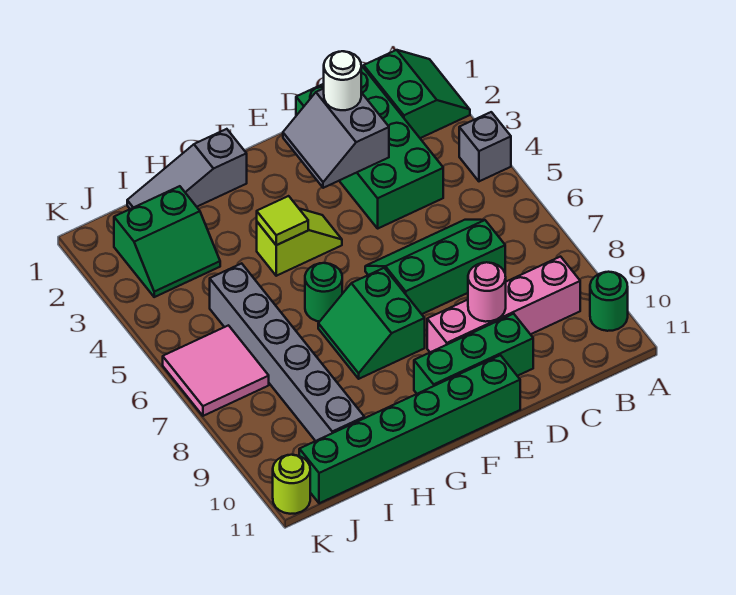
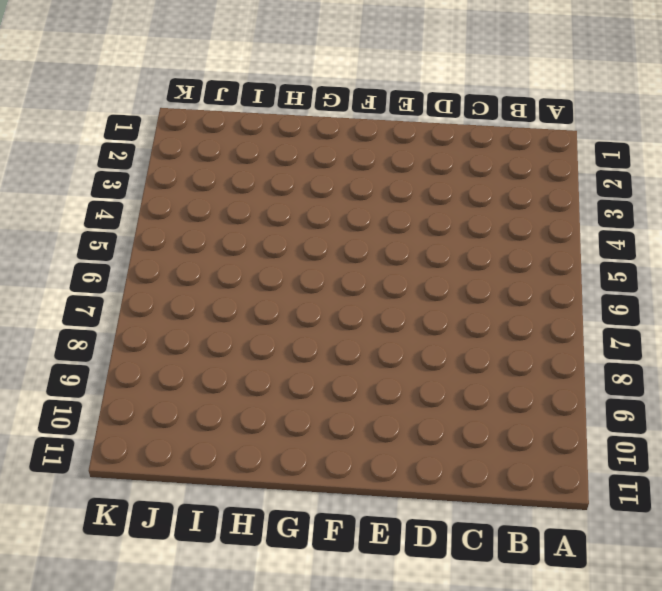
none -> green slope A1:B2 level 1 top B
none -> grey brick A4 level 1
none -> green round brick A10 level 1

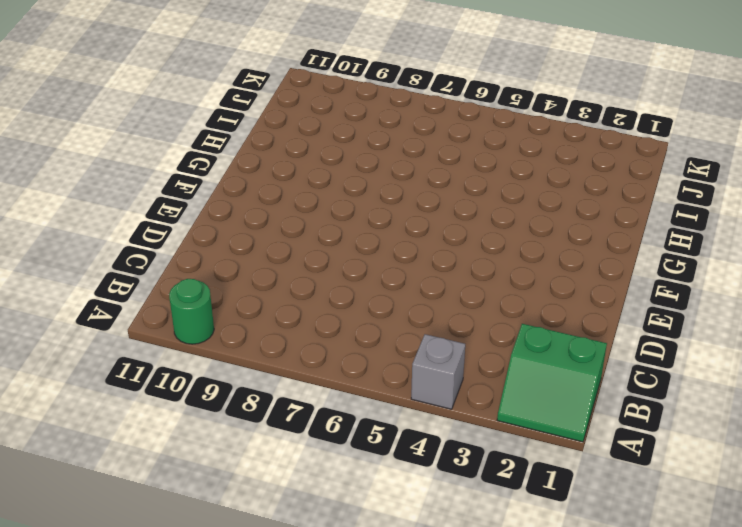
none -> pink brick B9:E9 level 1
none -> green brick C1:D4 level 1
none -> green slope C6:E7 level 1 top 7

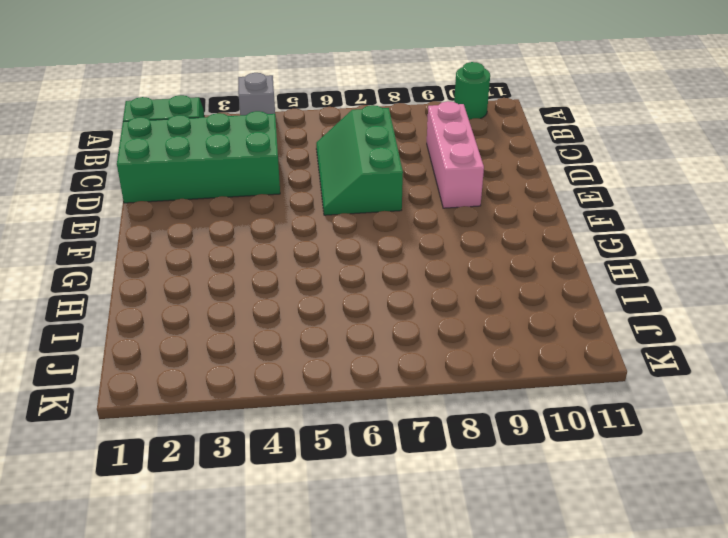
pink brick C9:E9 level 1 -> pink brick B9:E9 level 1
none -> green brick D10:F10 level 1
none -> green brick E11:J11 level 1
none -> lime slope F4:G4 level 1 top G

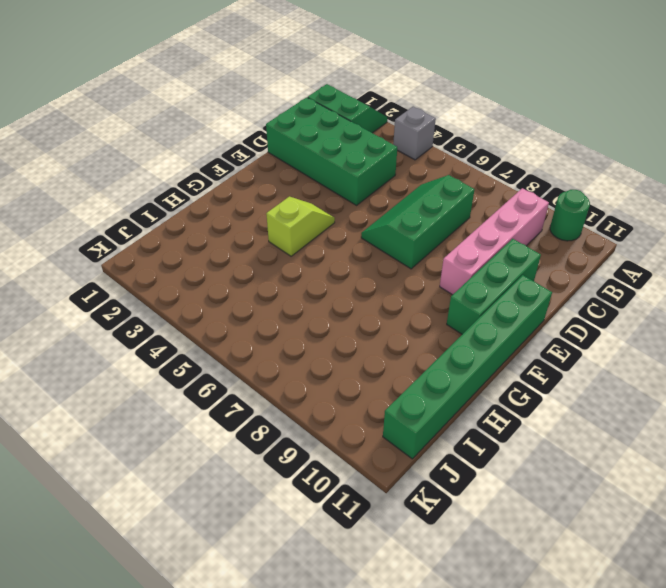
none -> green slope F7:G8 level 1 top F
none -> grey slope G1:I1 level 1 top G
none -> green round brick G6 level 1

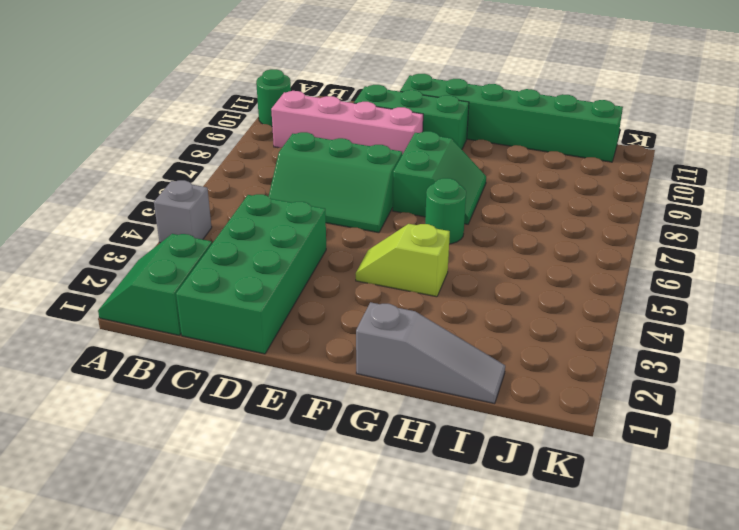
none -> green slope I2:J3 level 1 top 2
none -> grey brick I5:I10 level 1
none -> pink tile J6:K7 level 1

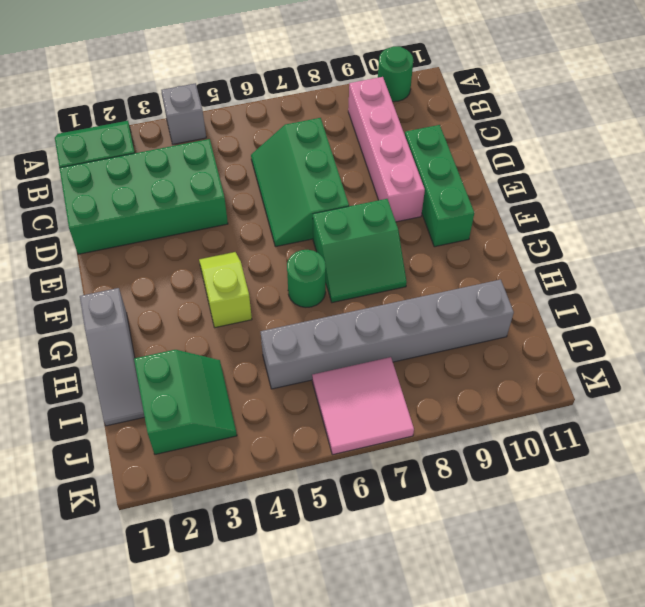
none -> green brick E11:J11 level 1
none -> lime round brick K11 level 1
none -> grey slope D2:E3 level 2 top D

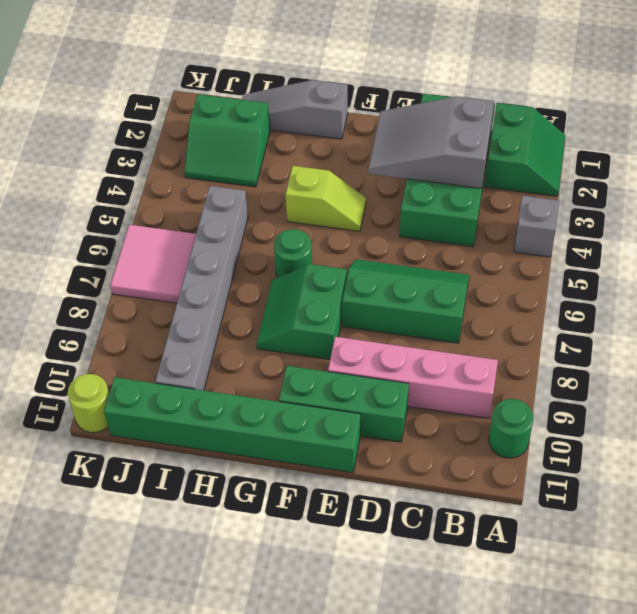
grey slope C2:E3 level 2 top C -> grey slope D2:E3 level 2 top D
none -> pink round brick D9 level 2
none -> lime tile G4 level 2
none -> white round brick D2 level 3

